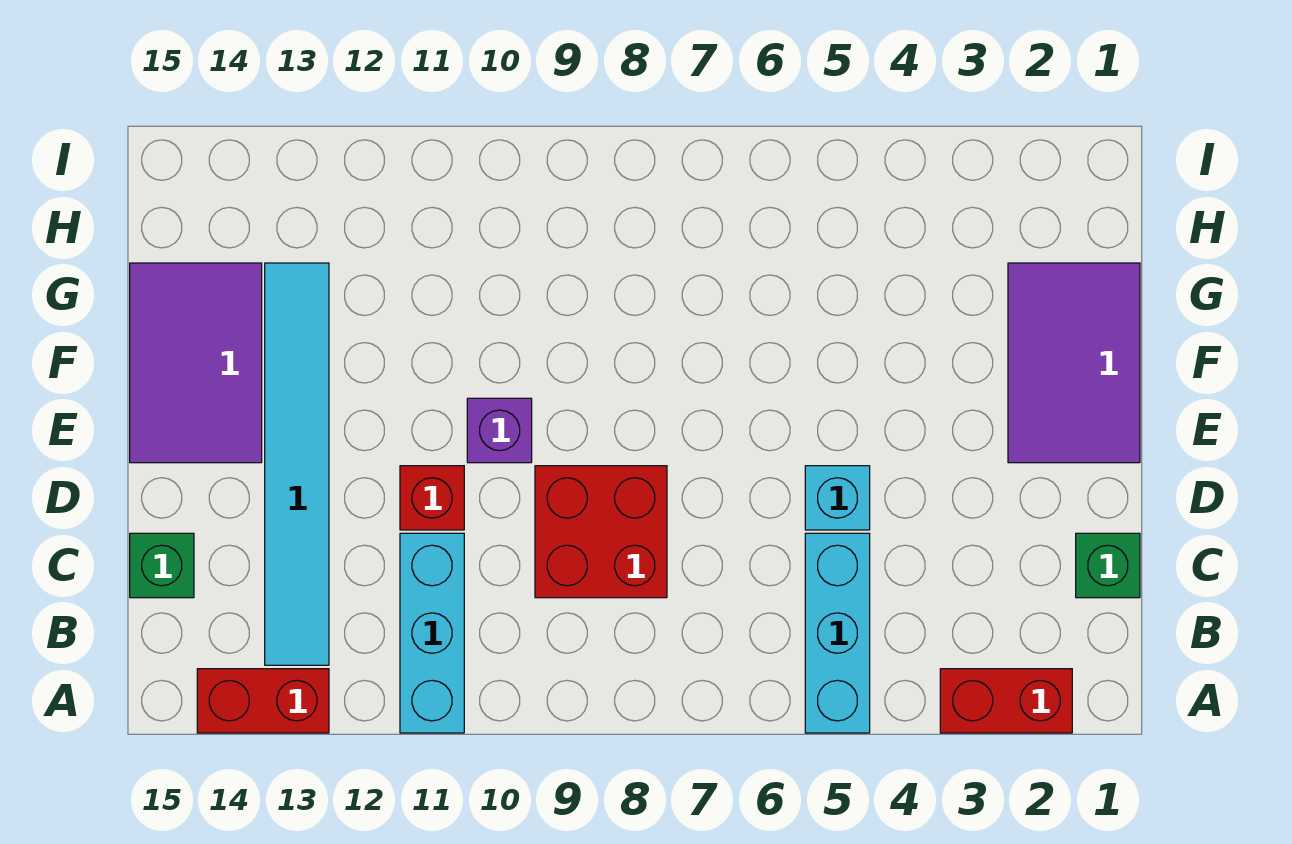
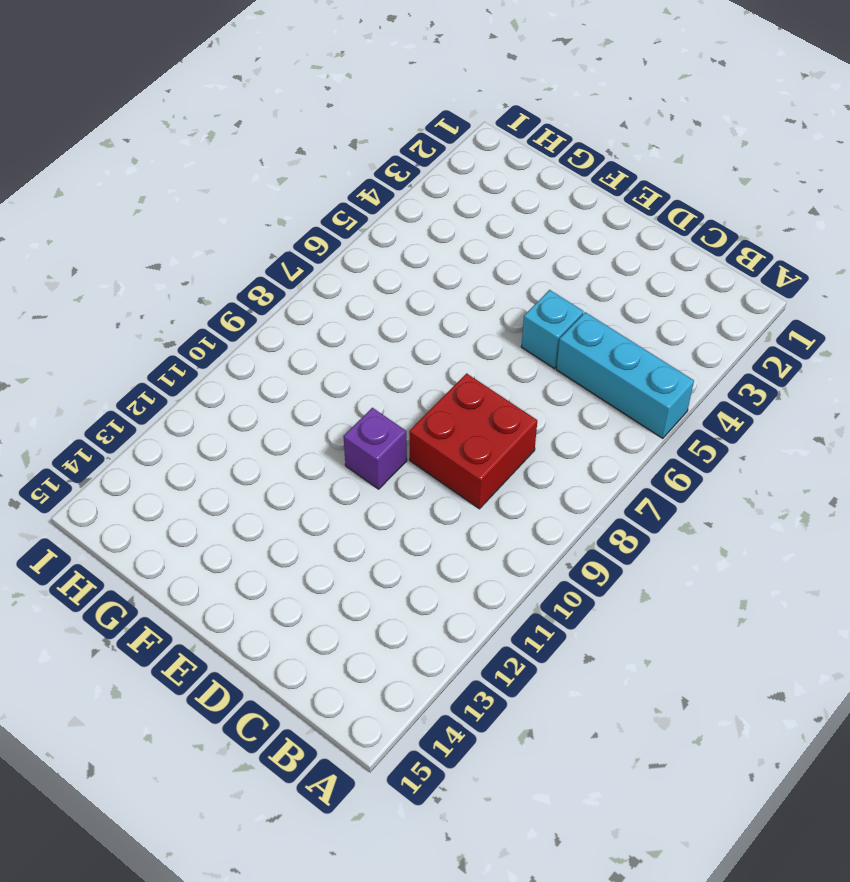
none -> red brick A2:A3 level 1
none -> cyan brick A11:C11 level 1
none -> red brick A13:A14 level 1

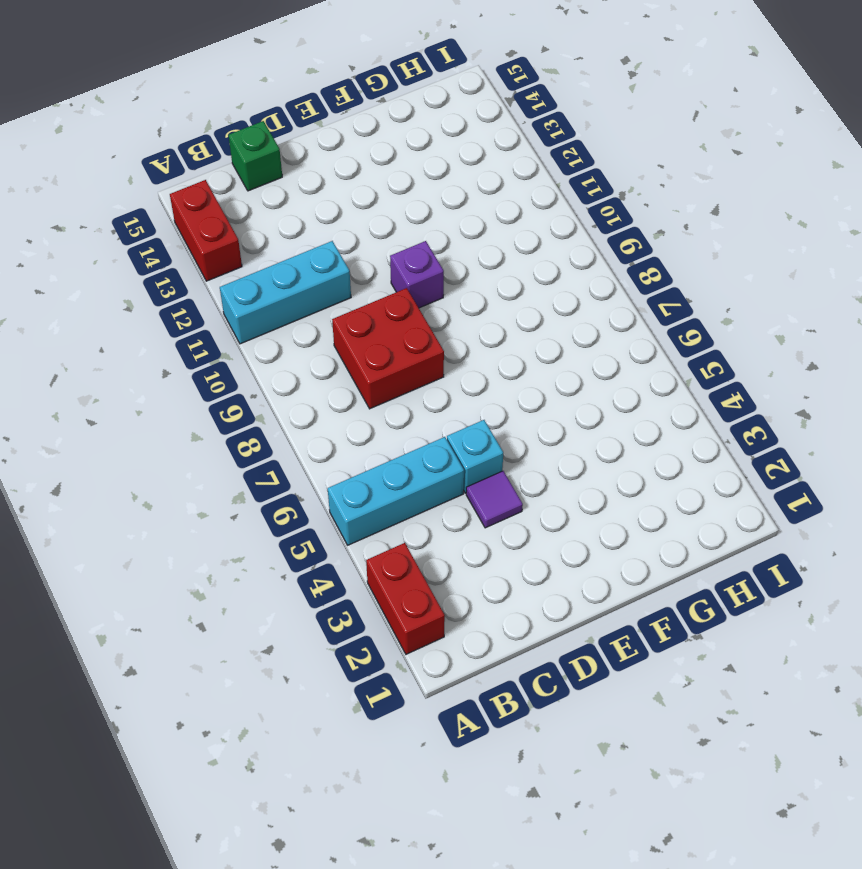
purple tile D4 level 1 -> none
none -> cyan tile B13:G13 level 1
none -> green brick C1 level 1
none -> red brick D11 level 1

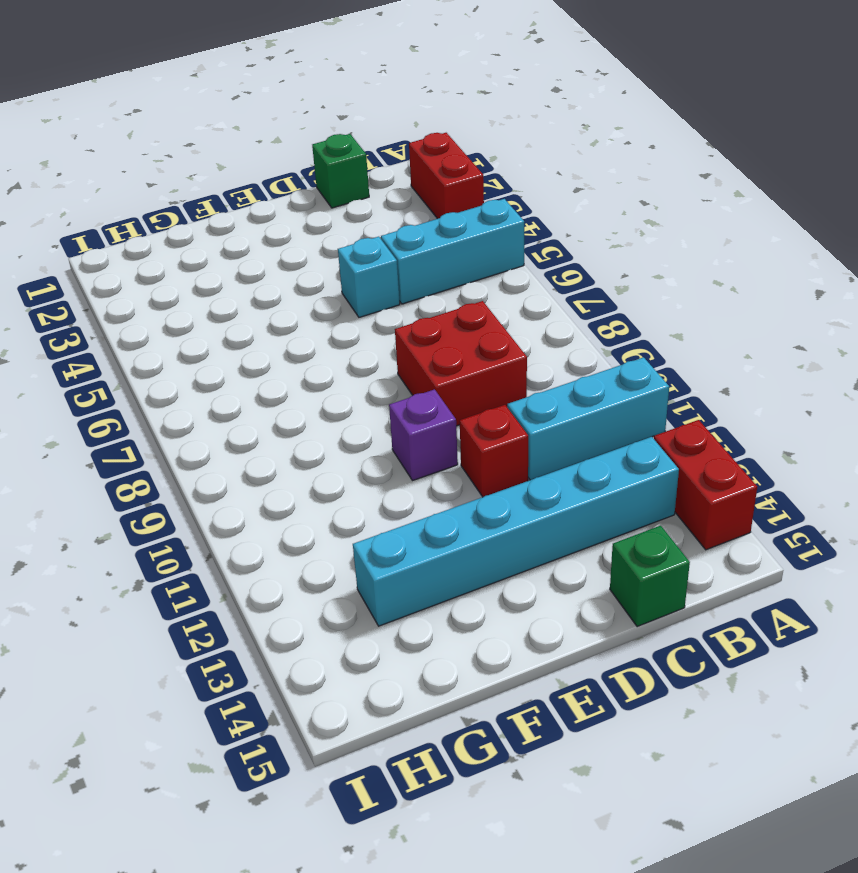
cyan brick B13:G13 level 1 -> cyan tile B13:G13 level 1
none -> purple tile E1:G2 level 1
none -> purple tile E14:G15 level 1

